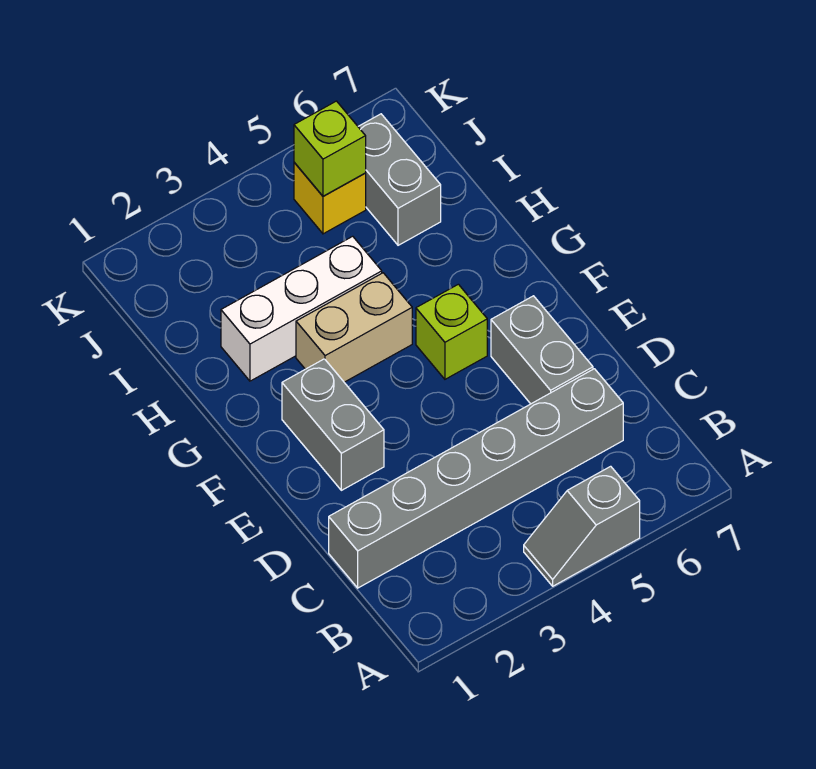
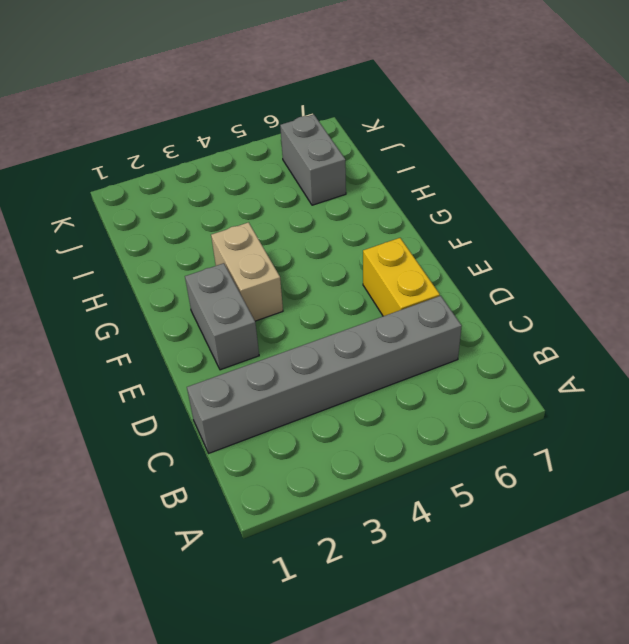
yellow brick D6:E6 level 1 -> grey brick D6:E6 level 1
tan brick F3:G3 level 1 -> tan brick G3:G4 level 1
none -> grey slope A4:A5 level 1 top 5
none -> lime brick F5 level 1

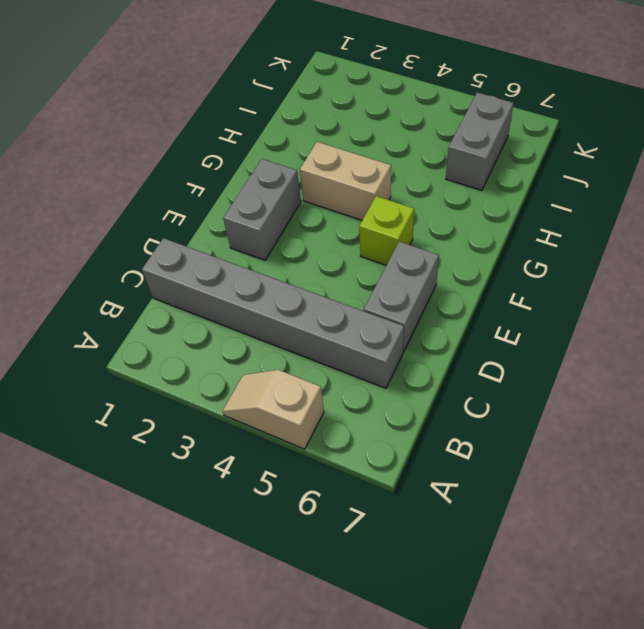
tan slope A4:A5 level 1 top 5 -> grey slope A4:A5 level 1 top 5
none -> white brick H2:H4 level 1
none -> yellow brick J5 level 1

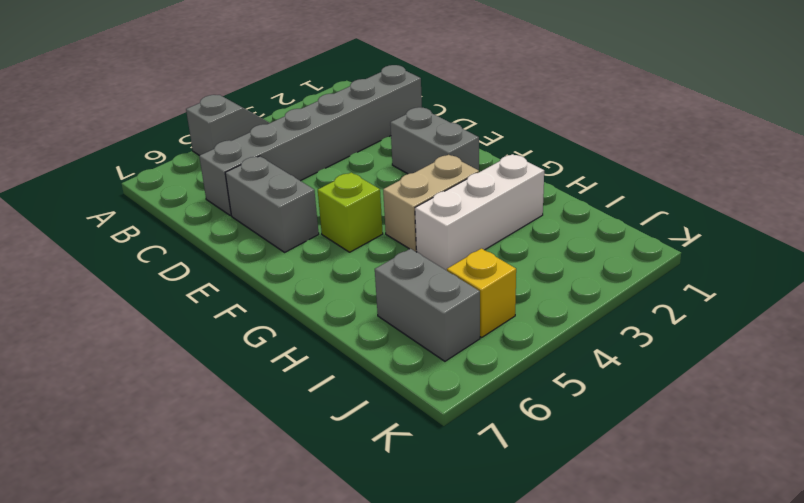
none -> lime brick J5 level 2

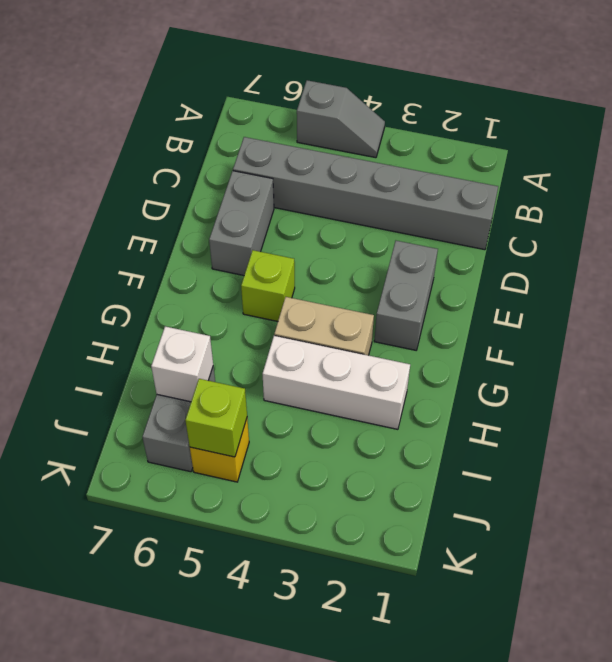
white brick I6 level 2 -> none

